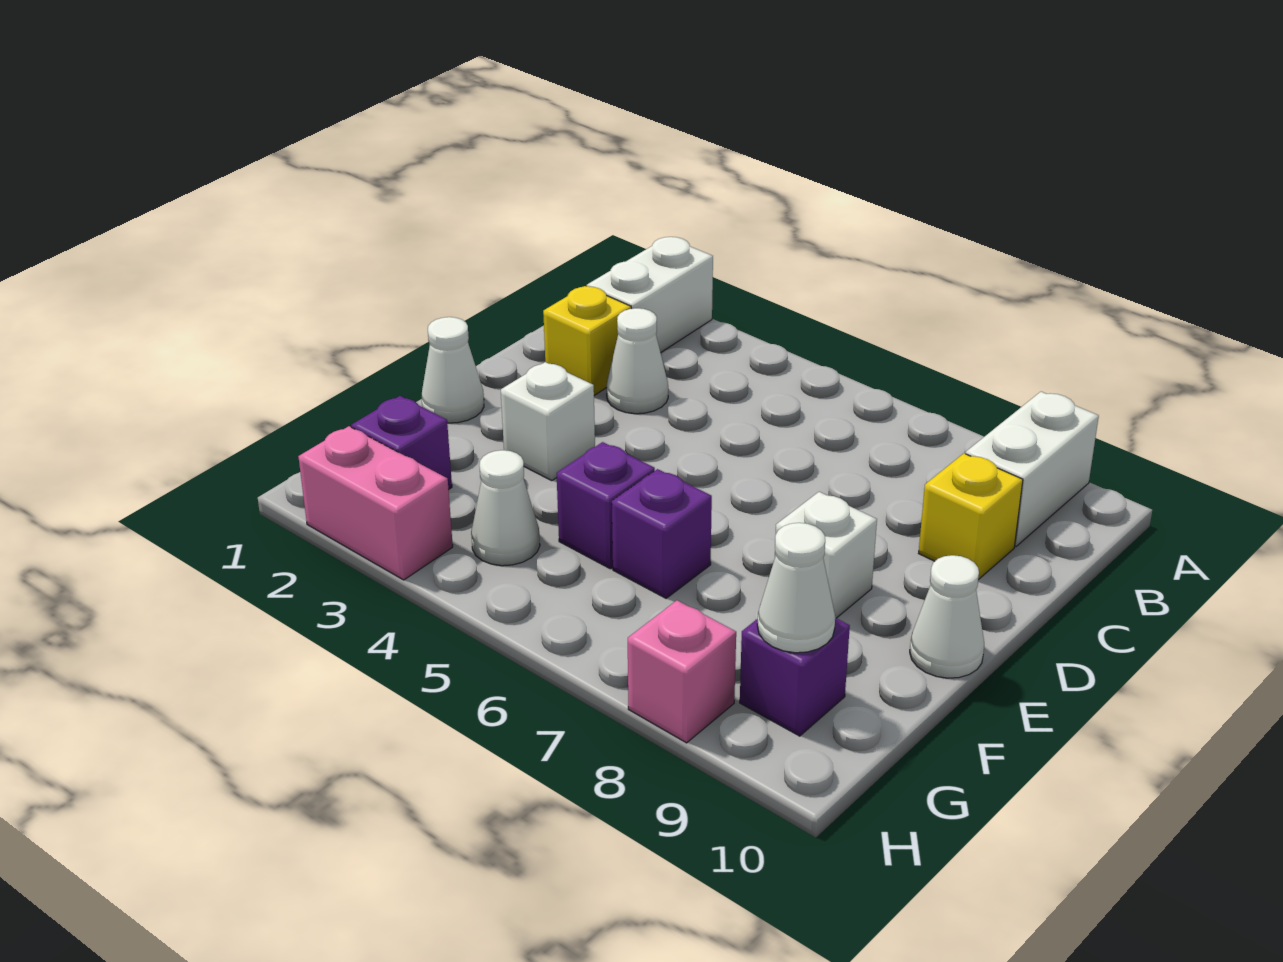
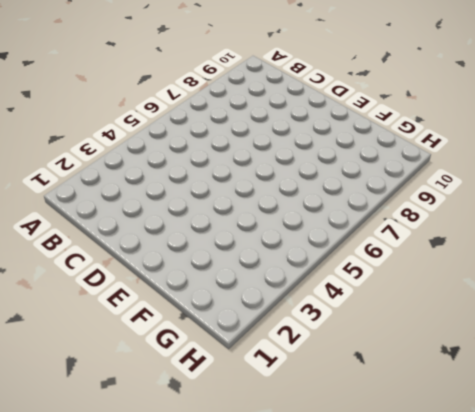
none -> white brick A2:B2 level 1
none -> white brick A9:B9 level 1
none -> yellow brick C2 level 1

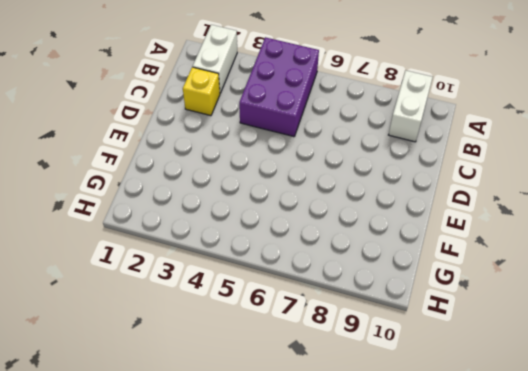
purple brick A4:C5 level 1 -> none
none -> white cone C3 level 1
none -> yellow brick C9 level 1
none -> white cone E1 level 1

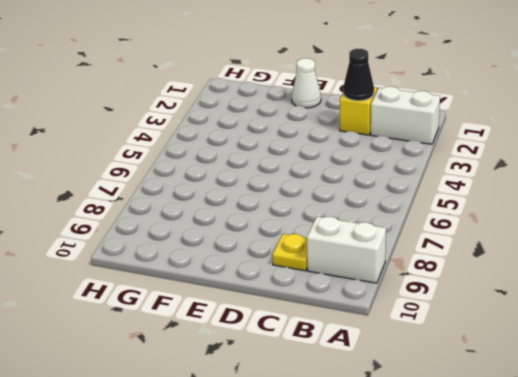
black cone C2 level 2 -> none
yellow plate C9 level 1 -> yellow brick C9 level 1
none -> white cone C3 level 1
none -> white brick E3 level 1
none -> white brick E8 level 1

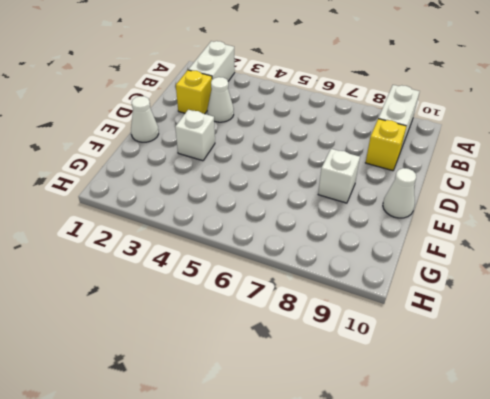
none -> purple brick F5 level 1
none -> purple brick F6 level 1
none -> purple brick G2 level 1

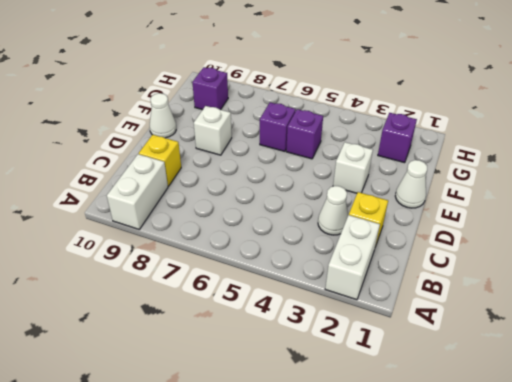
none -> white cone G4 level 1
none -> pink brick H2:H3 level 1
none -> pink brick H8 level 1

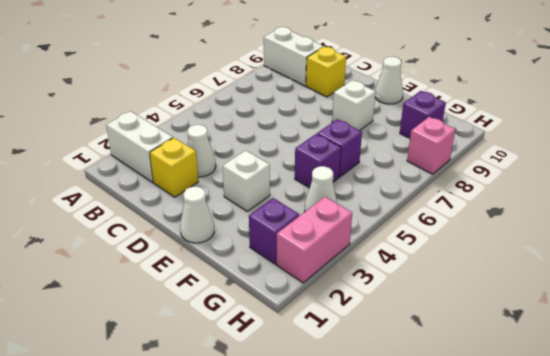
none -> white cone G9 level 2

